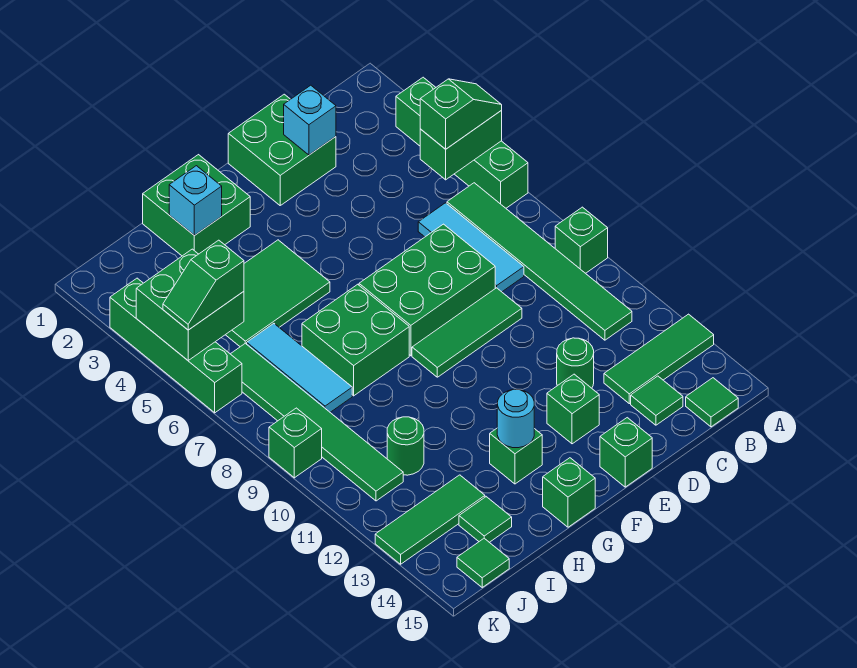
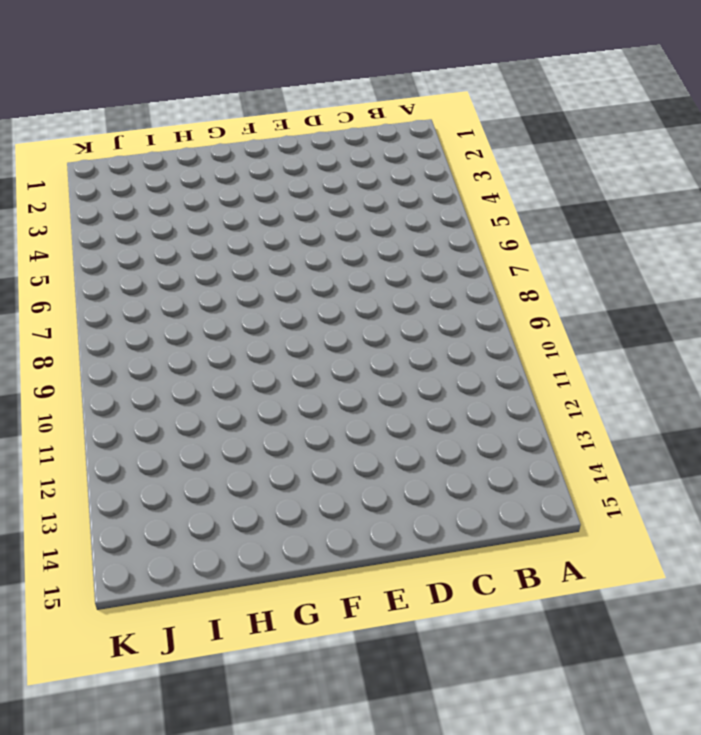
none -> green brick A3:A6 level 1
none -> green brick A9 level 1
none -> green tile A13:C13 level 1
none -> green tile B6:B11 level 1

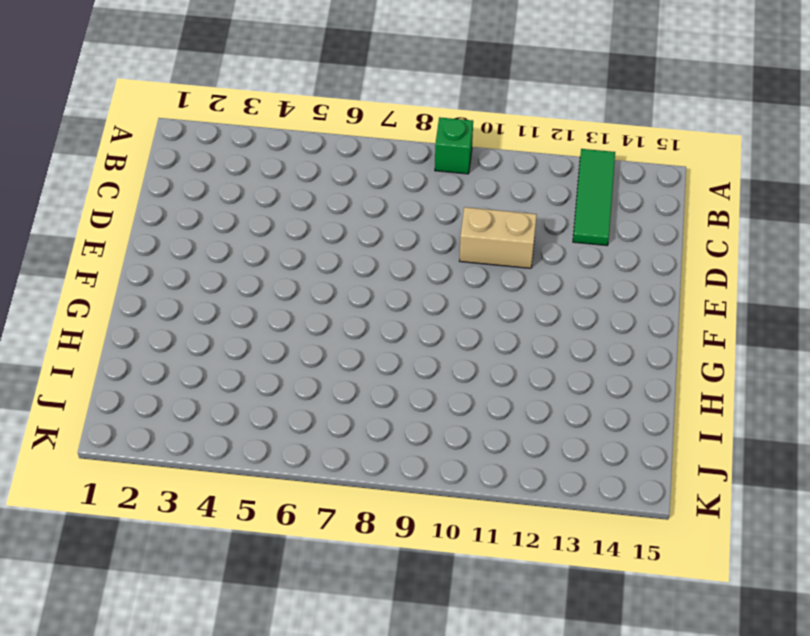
tan brick D10:D11 level 1 -> none
none -> green brick A3:A6 level 1
none -> green tile B6:B11 level 1
none -> green tile B15 level 1
none -> cyan tile C6:C8 level 1

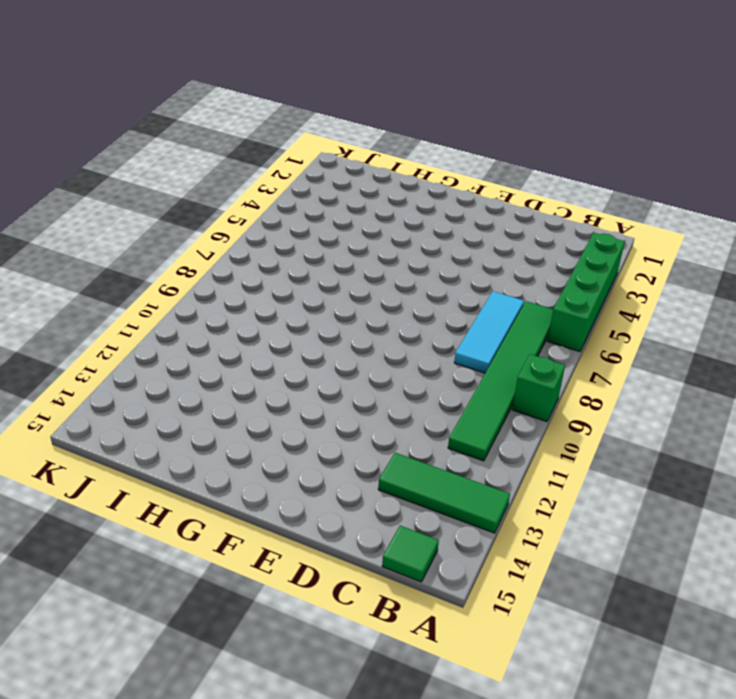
none -> green tile C14 level 1
none -> green brick D1:E2 level 1
none -> green brick D7:F8 level 1
none -> green tile D9:F9 level 1

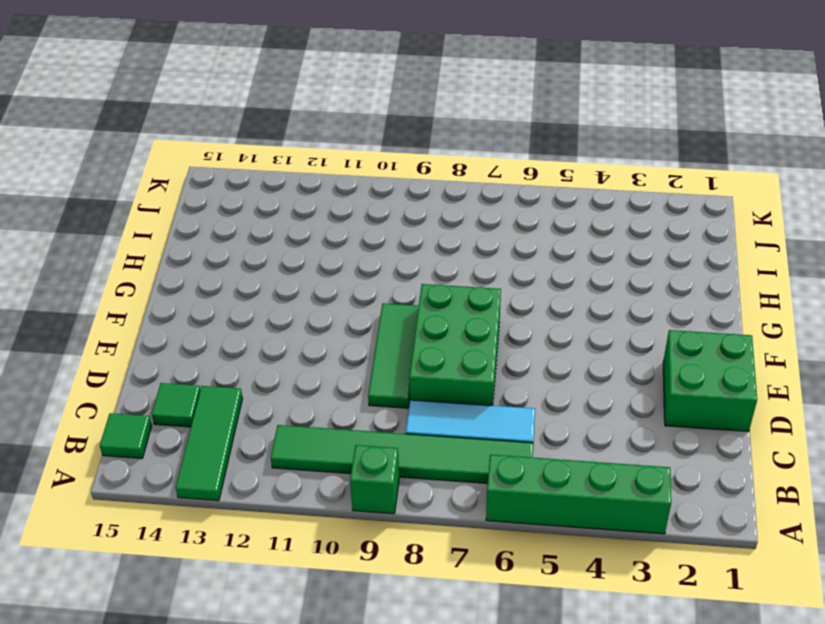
none -> green round brick D12 level 1
none -> green brick E13 level 1
none -> green brick E15 level 1
none -> green brick G1:H2 level 1

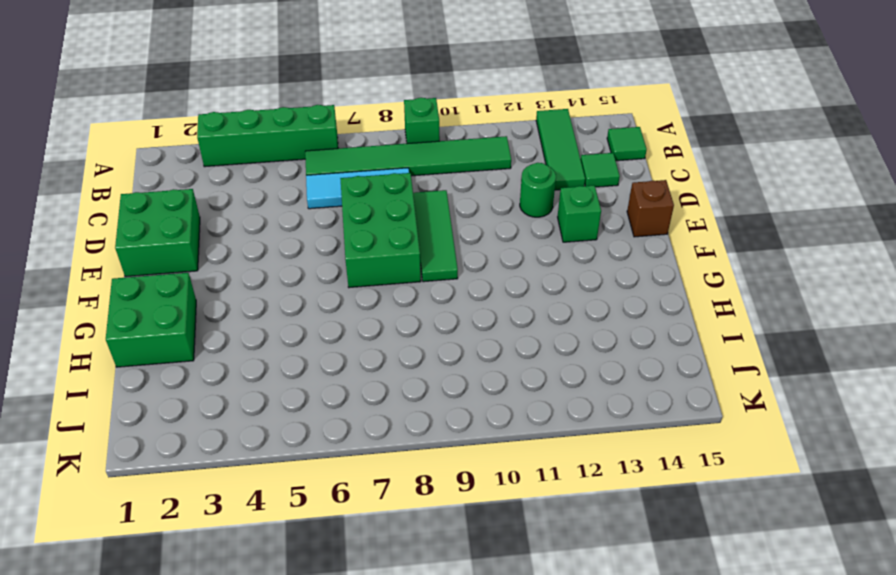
brown brick E15 level 1 -> green brick E15 level 1
none -> green tile G4:I5 level 1
none -> green brick G7:H8 level 1
none -> green brick G13 level 1
none -> green brick G15 level 1

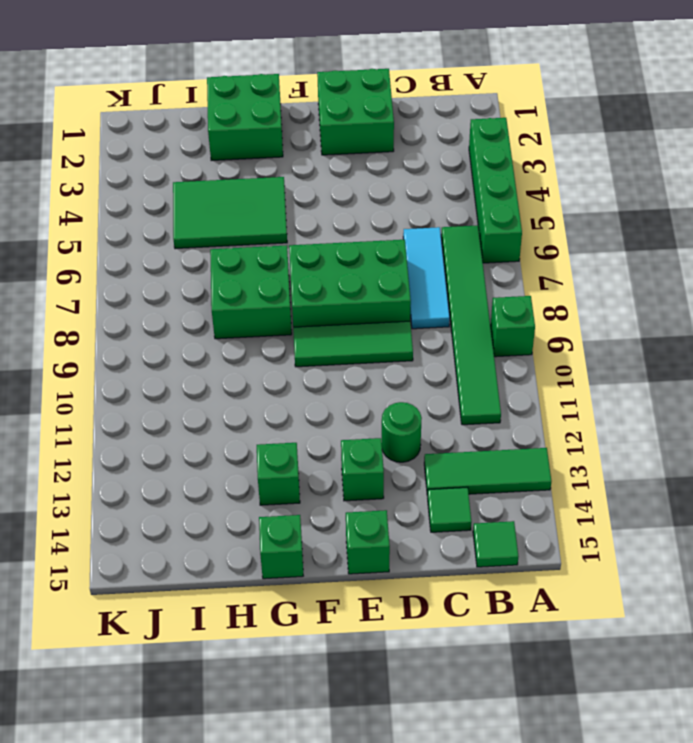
none -> cyan tile I6:I8 level 1
none -> green round brick I11 level 1
none -> green tile I13:K13 level 1
none -> green tile I14 level 1

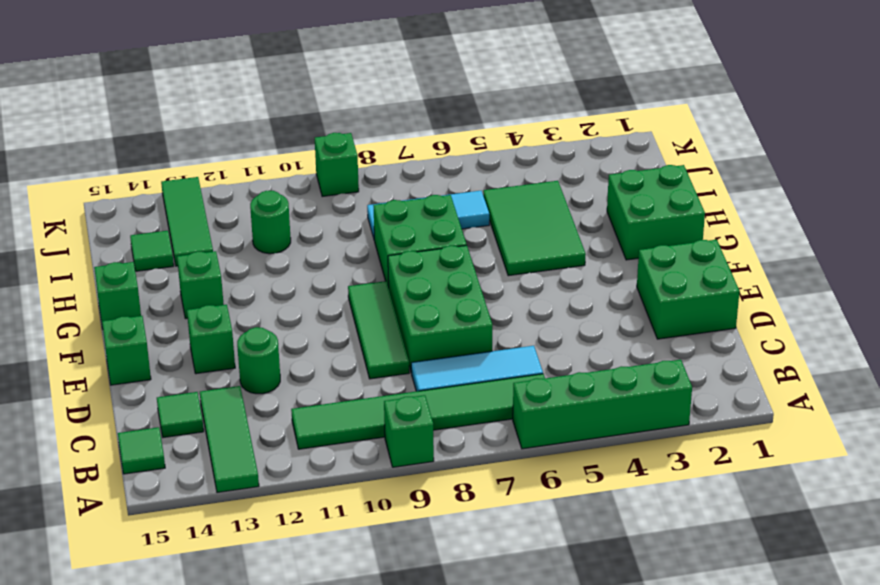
none -> green tile J6:J11 level 1
none -> green tile J15 level 1
none -> green brick K3:K6 level 1
none -> green brick A5:B5 level 2

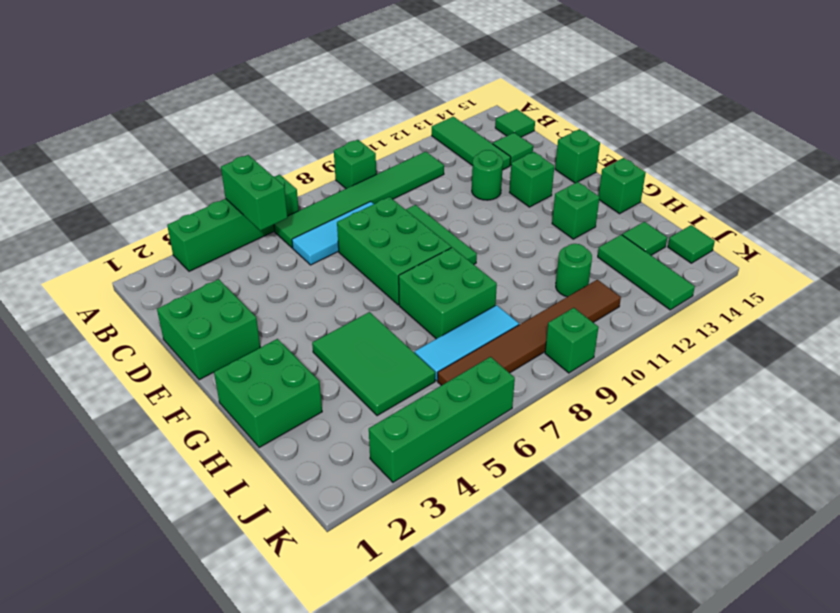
brown tile J6:J11 level 1 -> green tile J6:J11 level 1
none -> cyan brick D2 level 2
none -> cyan round brick G13 level 2
none -> cyan brick H2 level 2
none -> green brick J4:K5 level 2

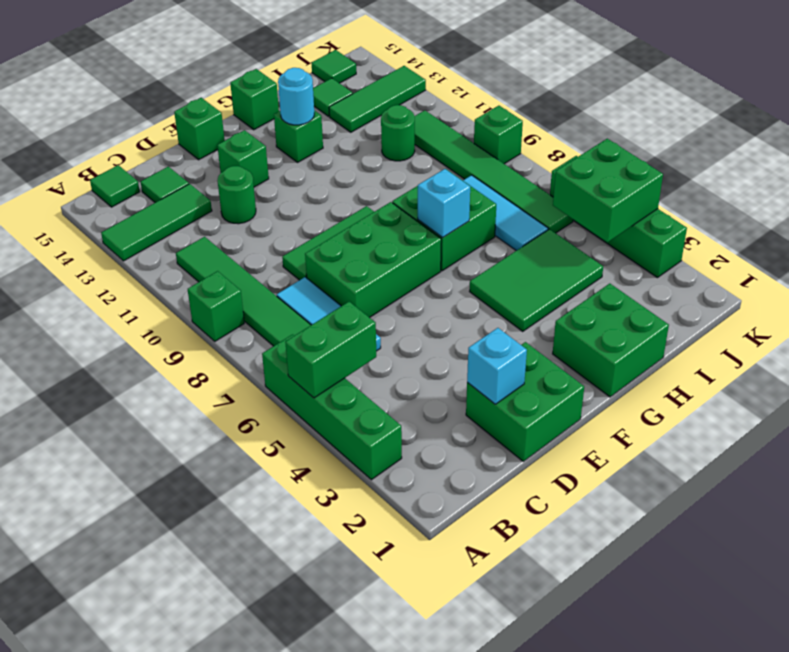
cyan brick G7 level 2 -> cyan brick H2 level 2
none -> green slope A5:B5 level 3 top B
none -> green slope J5:K5 level 3 top J

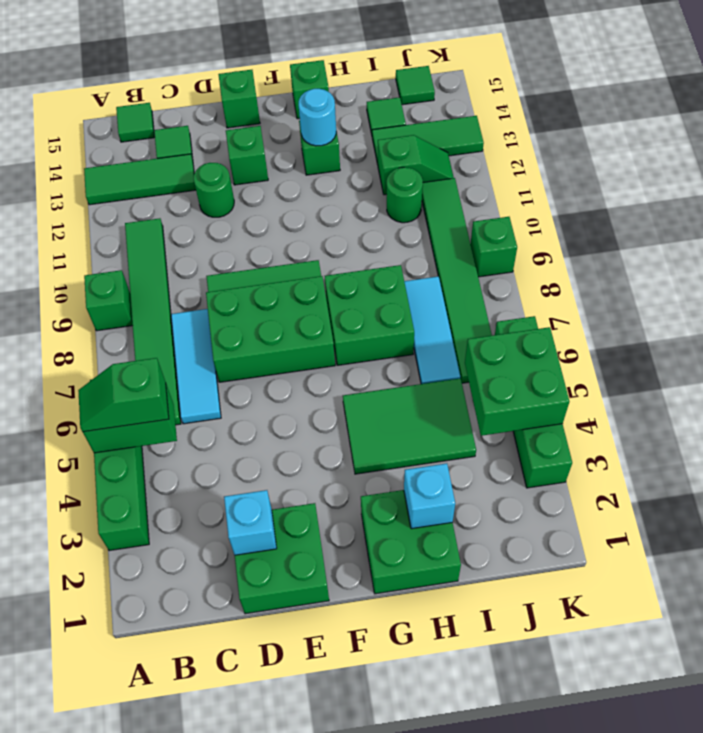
green slope I12:J12 level 1 top I -> green slope J5:K5 level 3 top J

